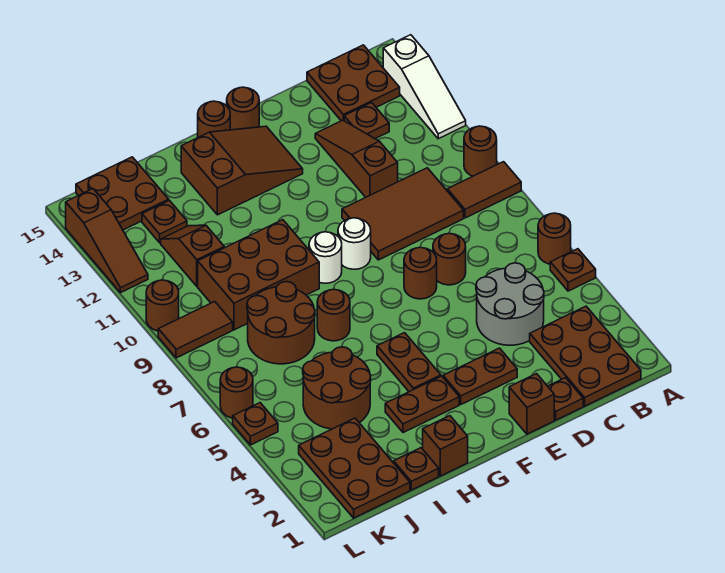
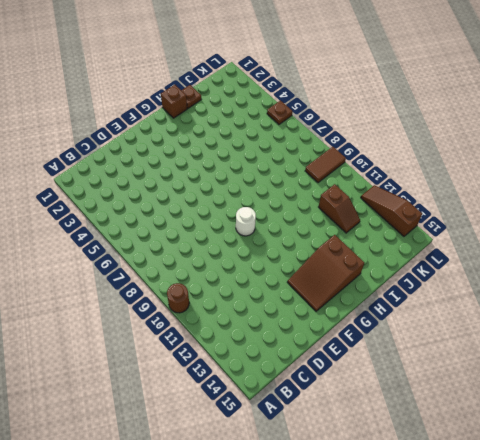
none -> brown plate A5 level 1
none -> brown round brick A6 level 1
none -> brown tile A9:B9 level 1
none -> white slope A12:A14 level 1 top 14

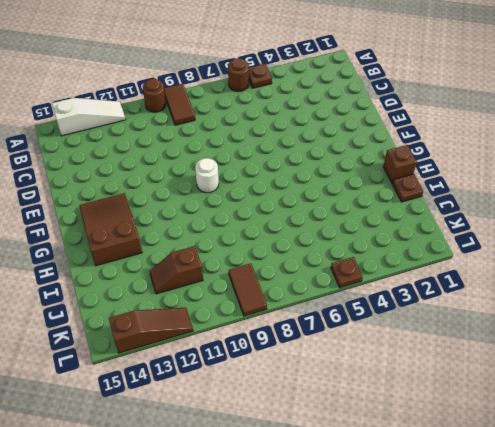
none -> brown plate B1:C3 level 1
none -> brown plate B14:C15 level 1
none -> grey round brick C4:D5 level 1
none -> brown tile C9:E10 level 1

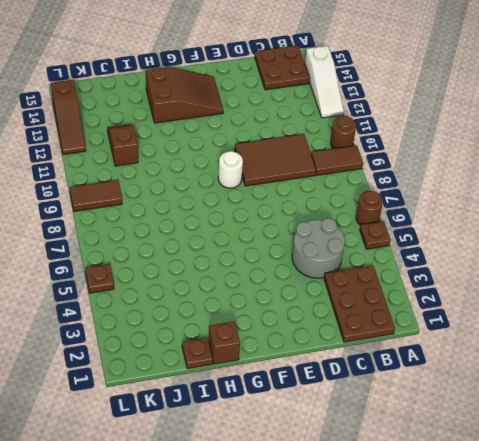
none -> brown plate C13 level 1
none -> brown plate D1 level 1
none -> brown round brick D7 level 1
none -> brown slope D11:D13 level 1 top 11

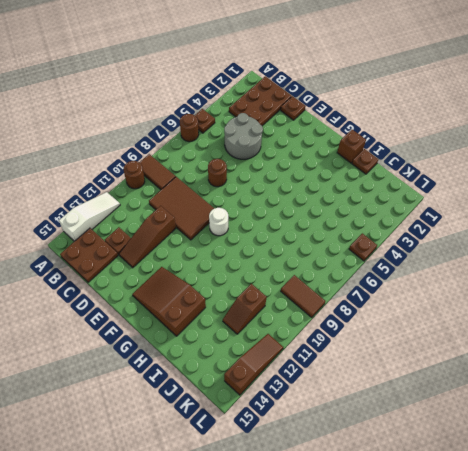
none -> brown brick E1 level 1
none -> brown plate E3:F3 level 1
none -> brown round brick E7 level 1
none -> brown round brick F15 level 1

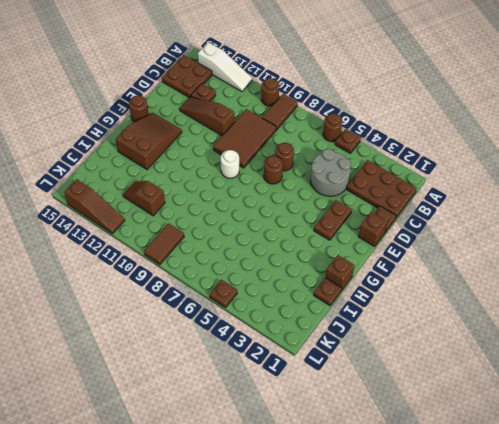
none -> brown plate G3:H3 level 1
none -> brown plate G4:G5 level 1
none -> white round brick G9 level 1
none -> brown round brick G15 level 1

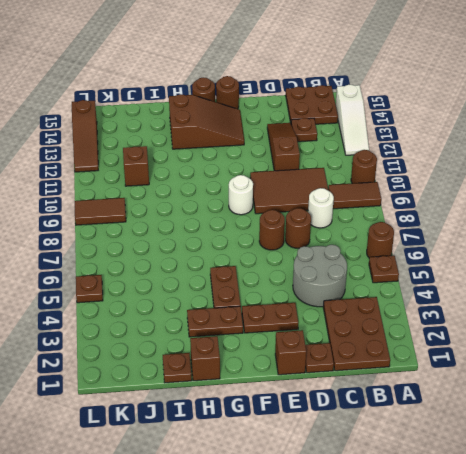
white round brick C8 level 1 -> white round brick G9 level 1
none -> brown round brick H7 level 1
none -> brown brick H9:J10 level 1
none -> brown round brick I4:J5 level 1
none -> brown round brick I7:J8 level 1

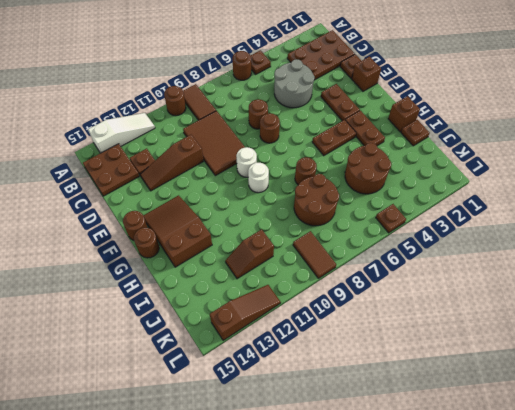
none -> brown brick H9:J10 level 1
none -> brown plate J1:K3 level 1
none -> brown plate J13 level 1
none -> brown plate J14:K15 level 1

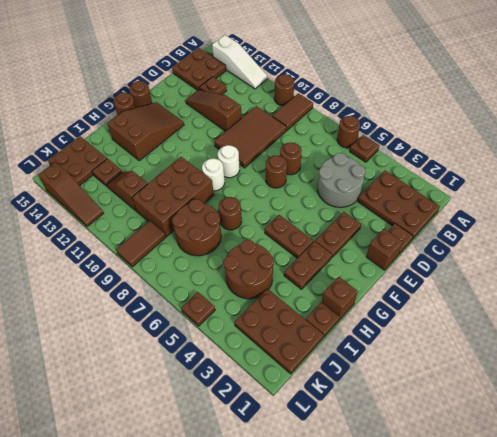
none -> brown round brick L6 level 1
none -> brown round brick L10 level 1

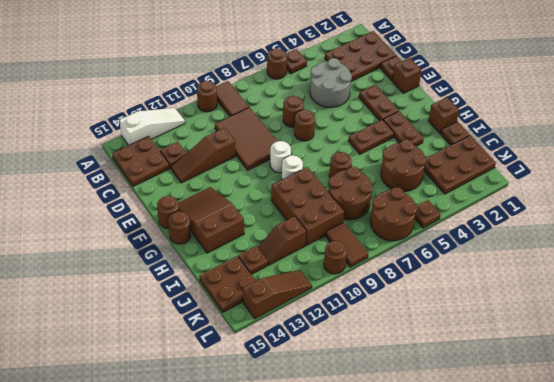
brown round brick K6:L7 level 1 -> brown round brick L6 level 1

